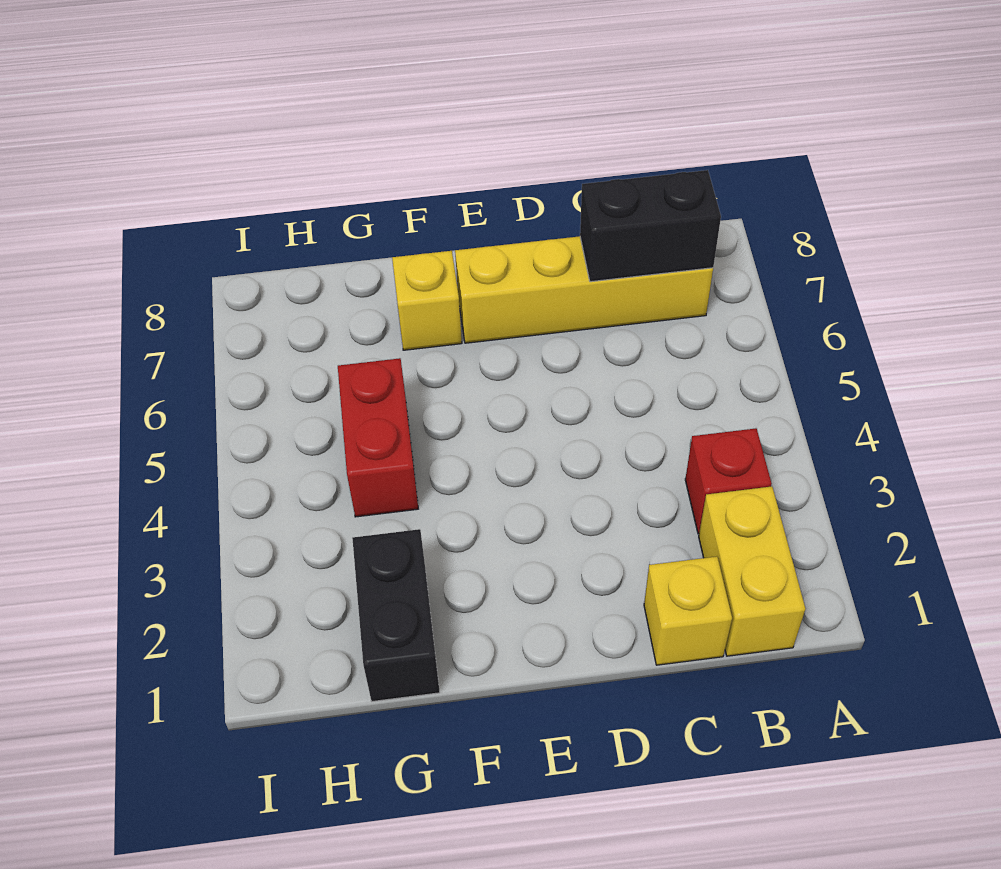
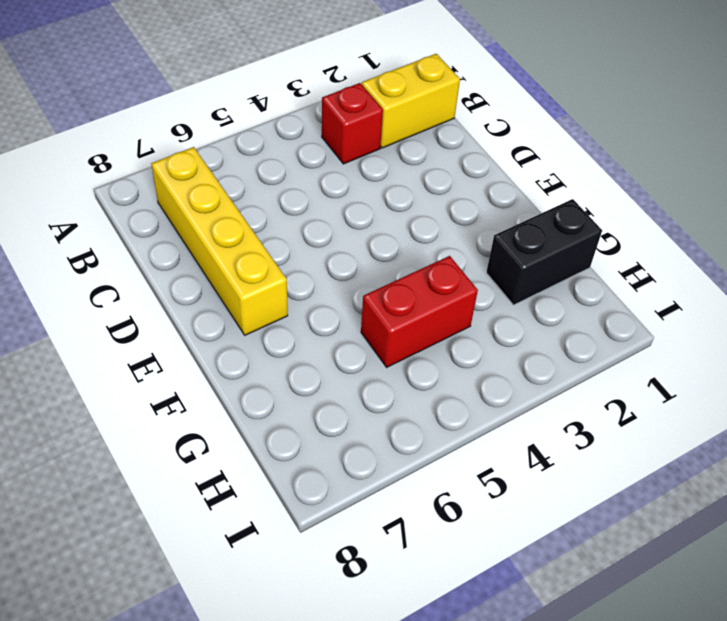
none -> yellow brick C1 level 1
none -> yellow brick F7 level 1

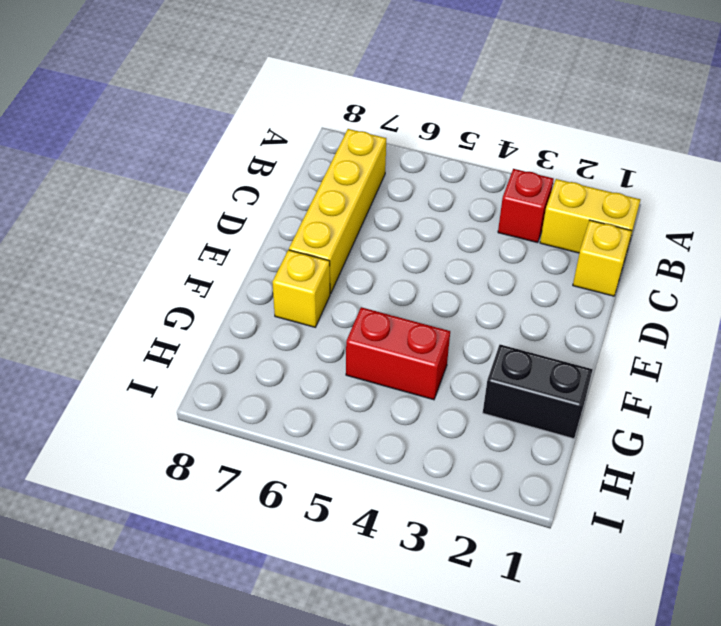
none -> black brick B7:C7 level 2

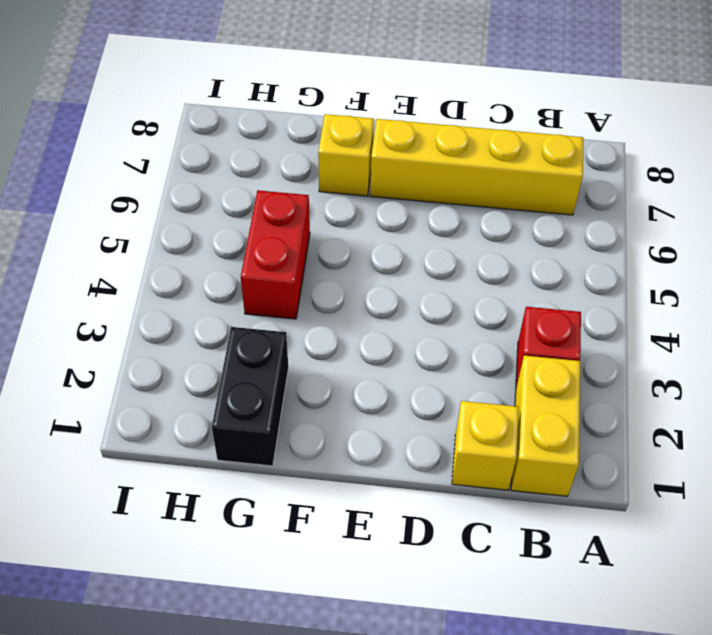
none -> black brick B7:C7 level 2

